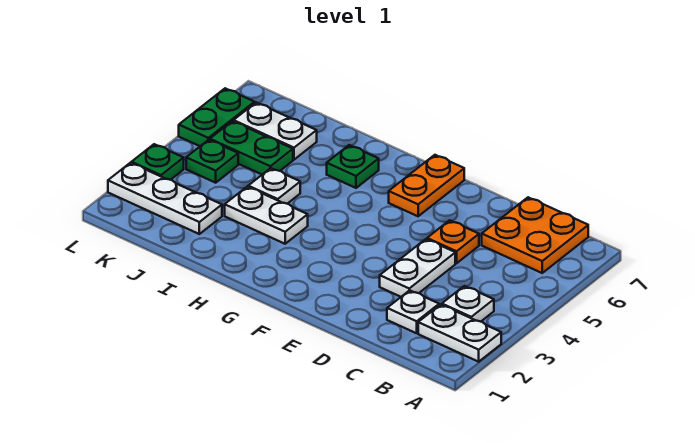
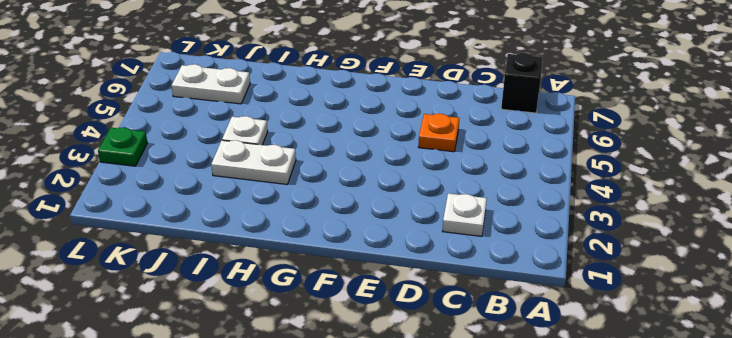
black brick B7 level 1 -> orange plate B6:C7 level 1
none -> white plate A2:B2 level 1
none -> white plate B3 level 1
none -> white plate D3:D4 level 1

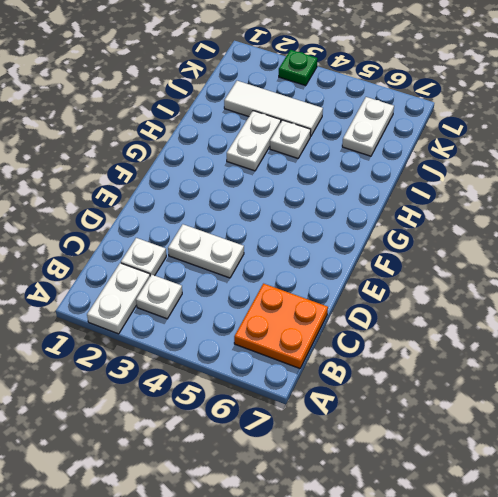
white tile J2:J4 level 1 -> white plate J2:L2 level 1
none -> orange plate D5 level 1
none -> orange plate F6:F7 level 1
none -> green plate H6 level 1

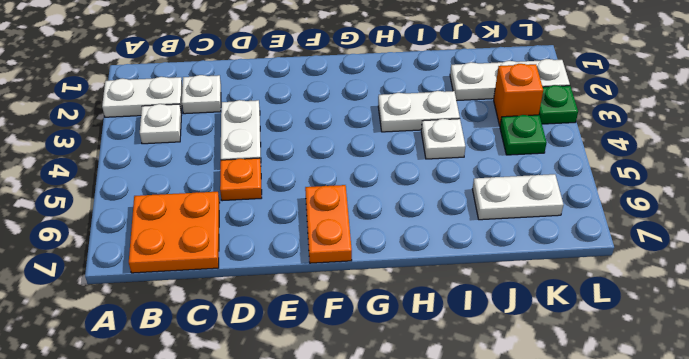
orange brick K3 level 1 -> none
none -> green plate H6 level 1
none -> green plate J5:K5 level 1
none -> green plate L5:L6 level 1

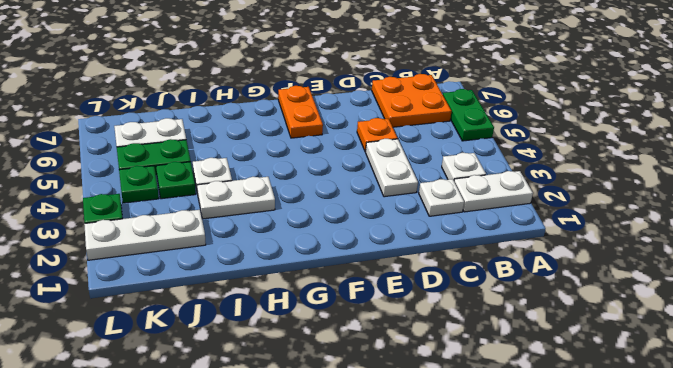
green plate A5:A6 level 1 -> green plate L5:L6 level 1
green plate J4 level 1 -> green plate H6 level 1

